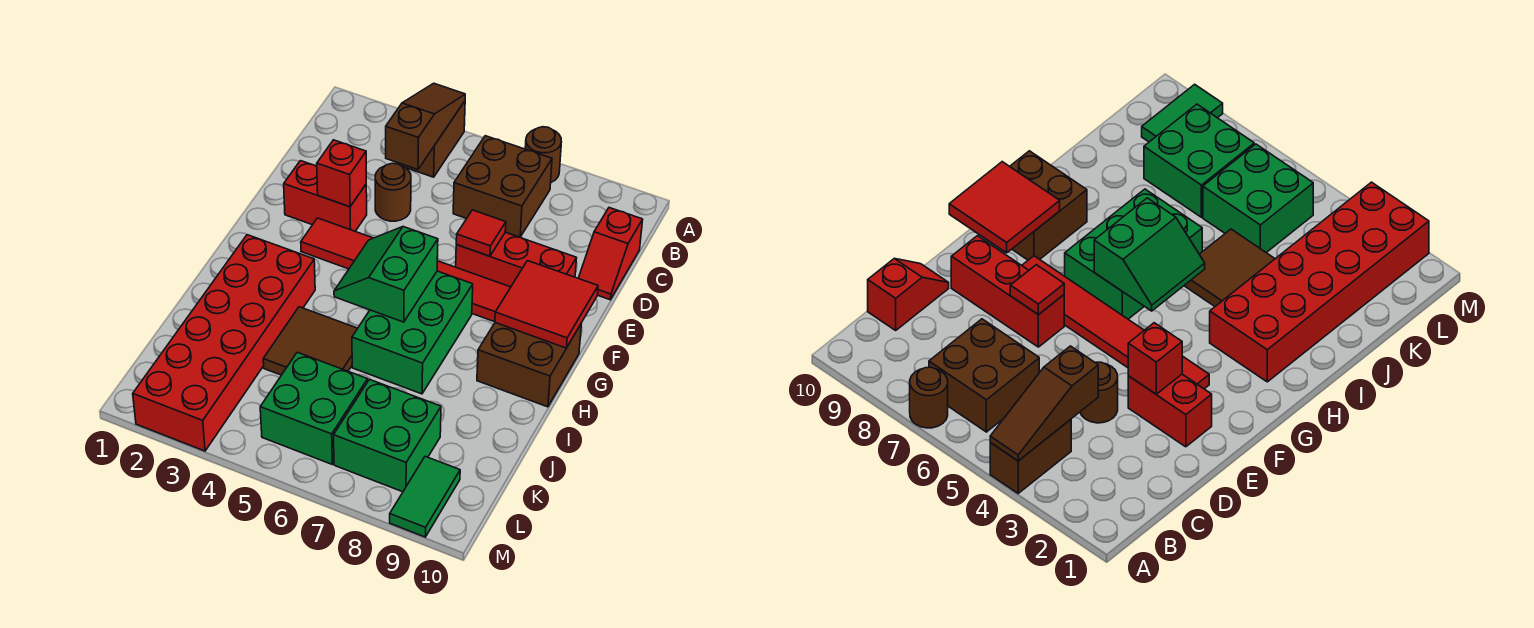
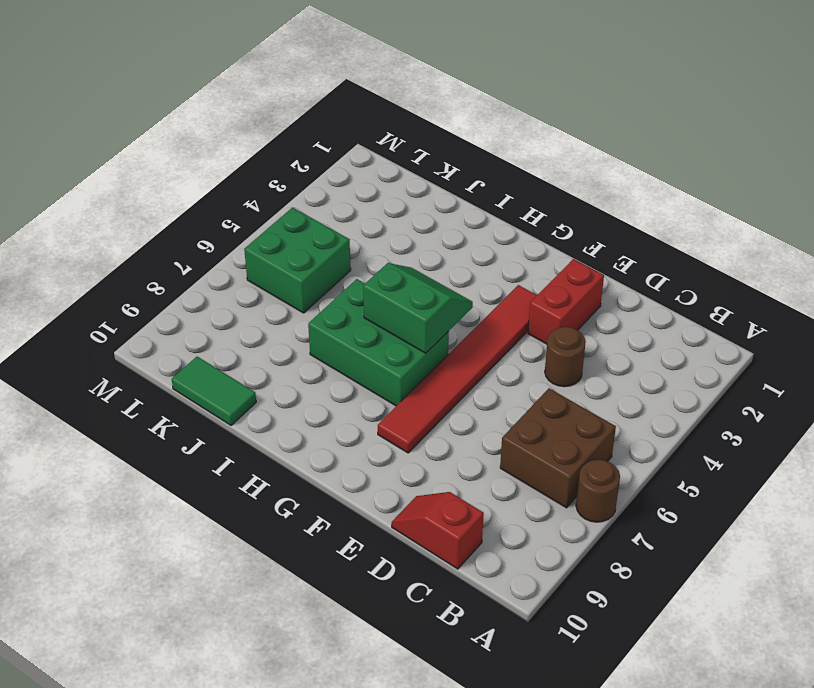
green tile J10:K10 level 1 -> green tile L9:M9 level 1
none -> brown brick A4:B4 level 1
none -> red brick E7:E9 level 1
none -> brown brick G9:H10 level 1

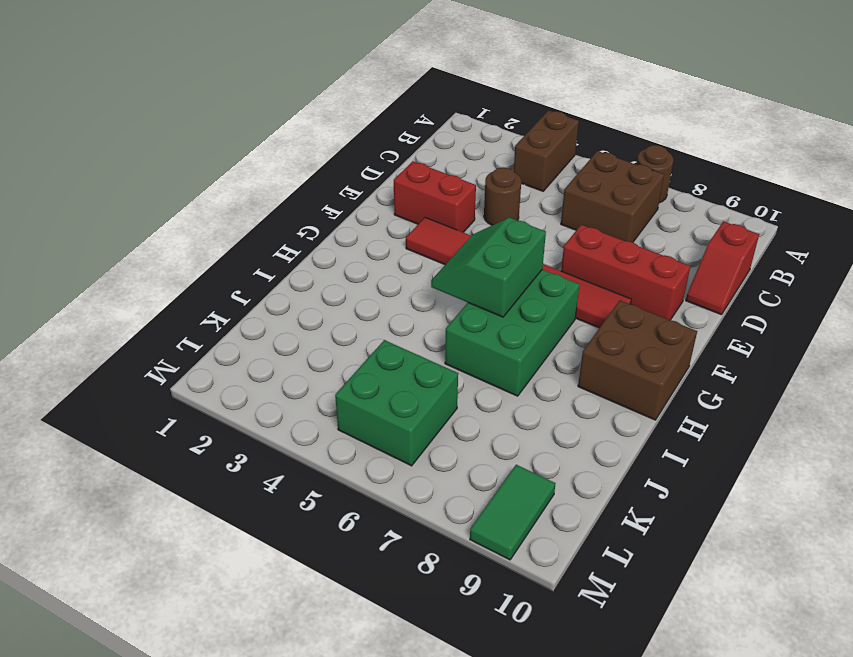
none -> red brick H2:M3 level 1
none -> brown tile I4:J5 level 1
none -> green brick K7:L8 level 1

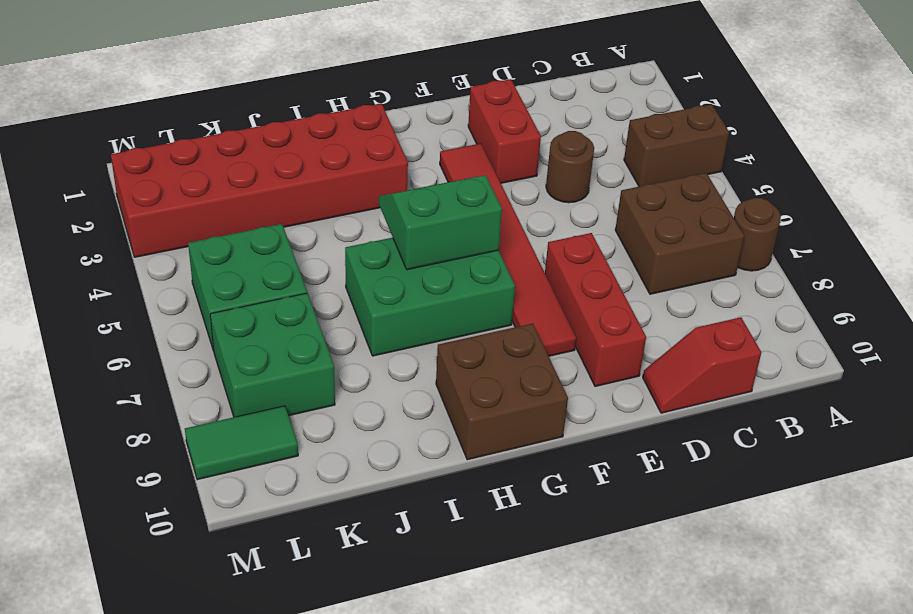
none -> brown tile I4:J5 level 1
none -> brown slope A4:C4 level 2 top C
none -> red brick E3 level 2

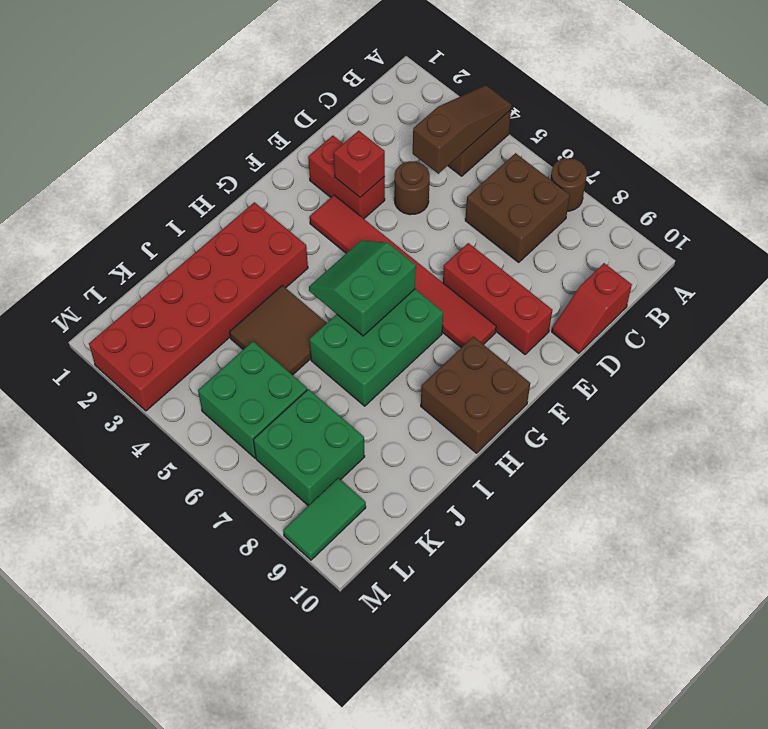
none -> red tile E7 level 2
none -> red tile F9:G10 level 2

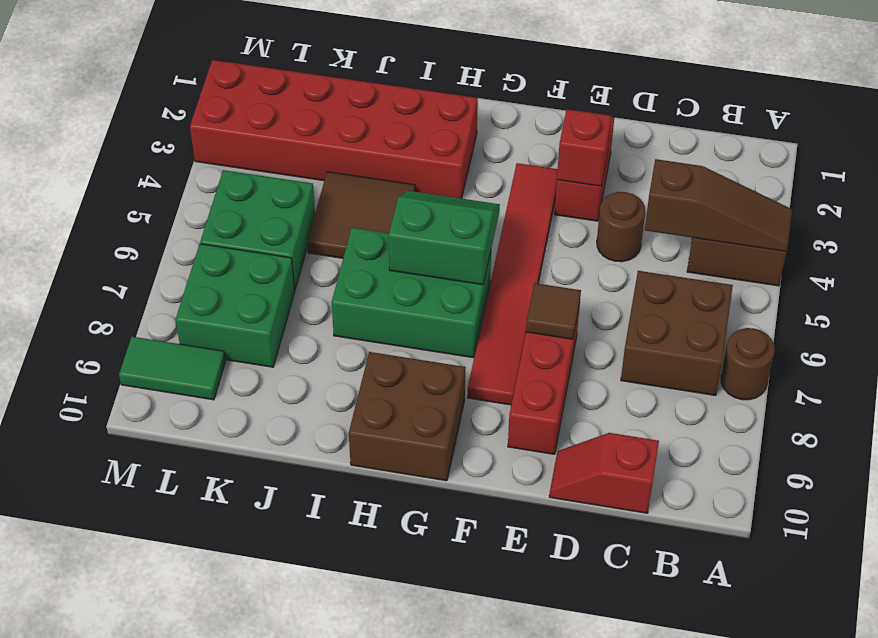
brown tile E7 level 2 -> red tile E7 level 2
none -> red tile F9:G10 level 2

